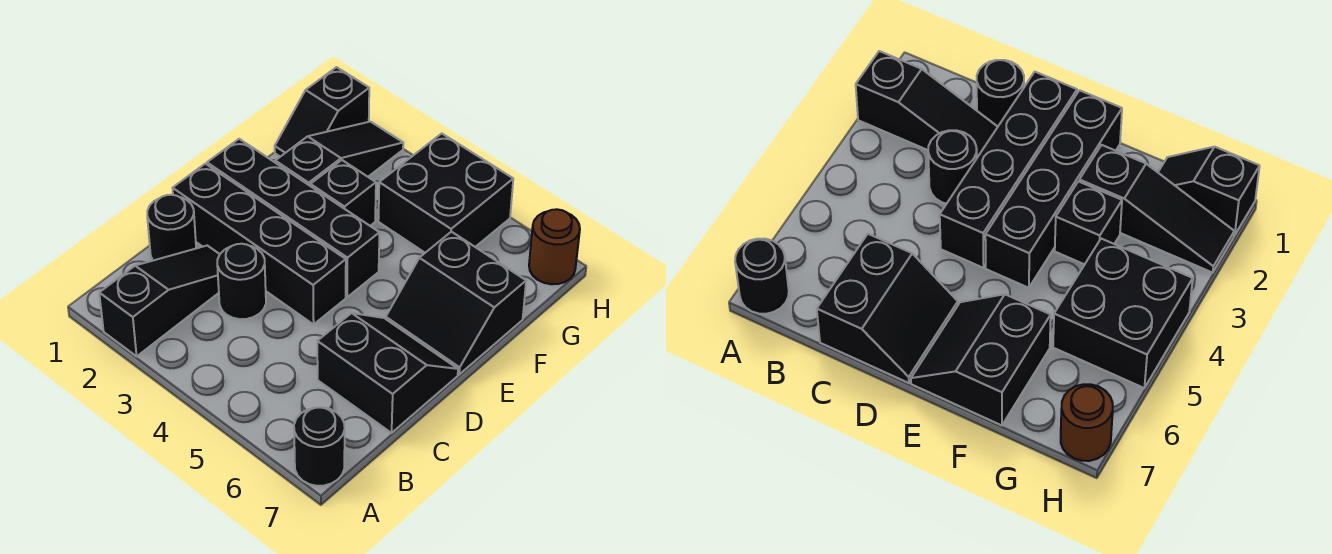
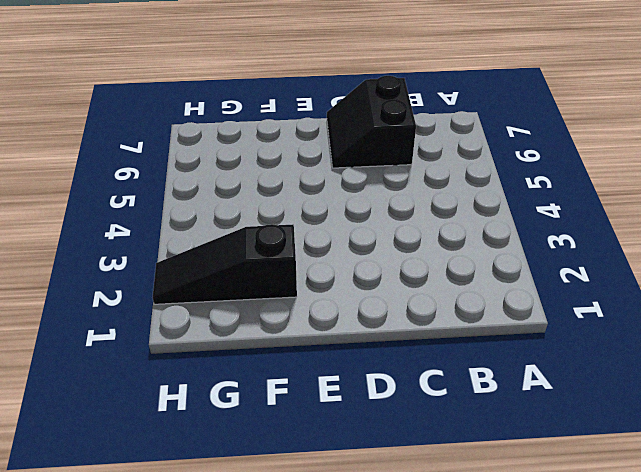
none -> black slope A2:C2 level 1 top A
none -> black round brick A7 level 1
none -> black round brick C1 level 1

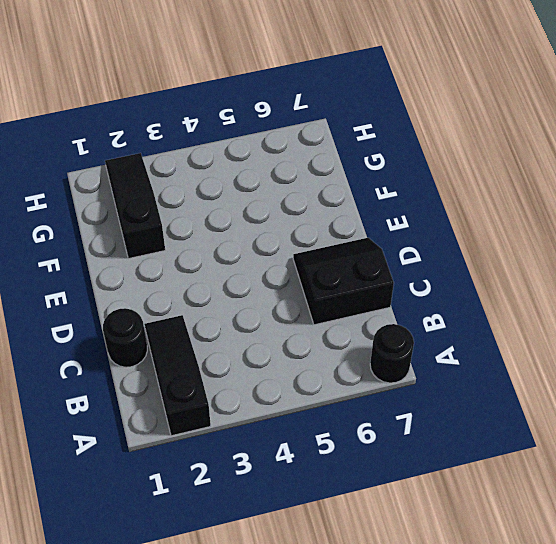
none -> black round brick C3 level 1
none -> black brick D1:D4 level 1
none -> black brick E1:E4 level 1

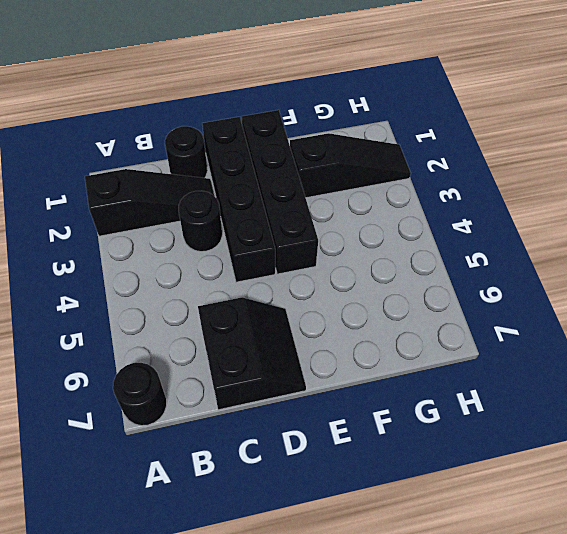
none -> black slope E6:F7 level 1 top F
none -> black brick F3 level 1
none -> black slope G1:H1 level 1 top H

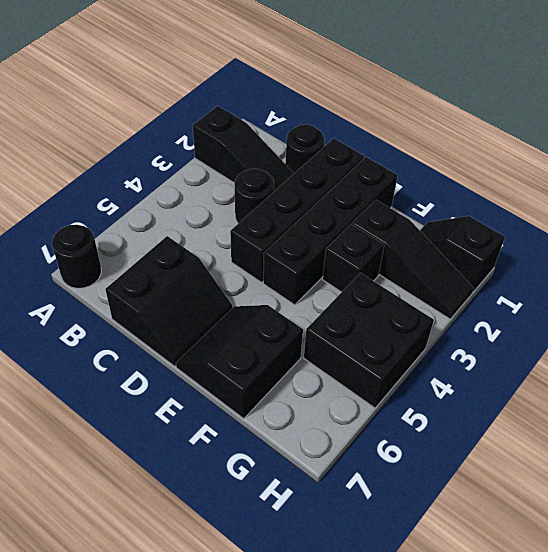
none -> brown round brick H7 level 1

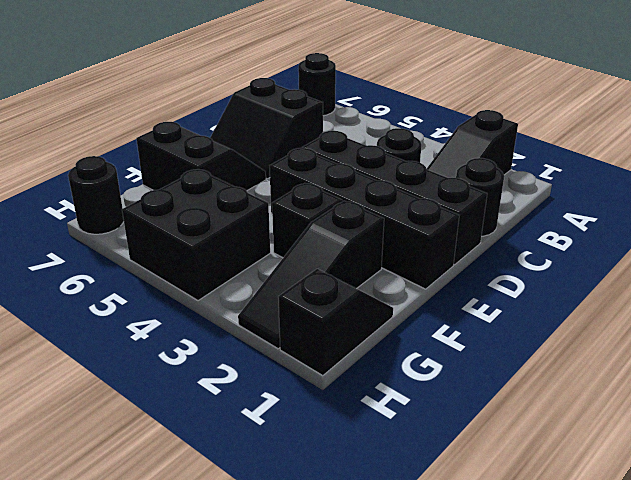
black round brick H7 level 1 -> brown round brick H7 level 1

